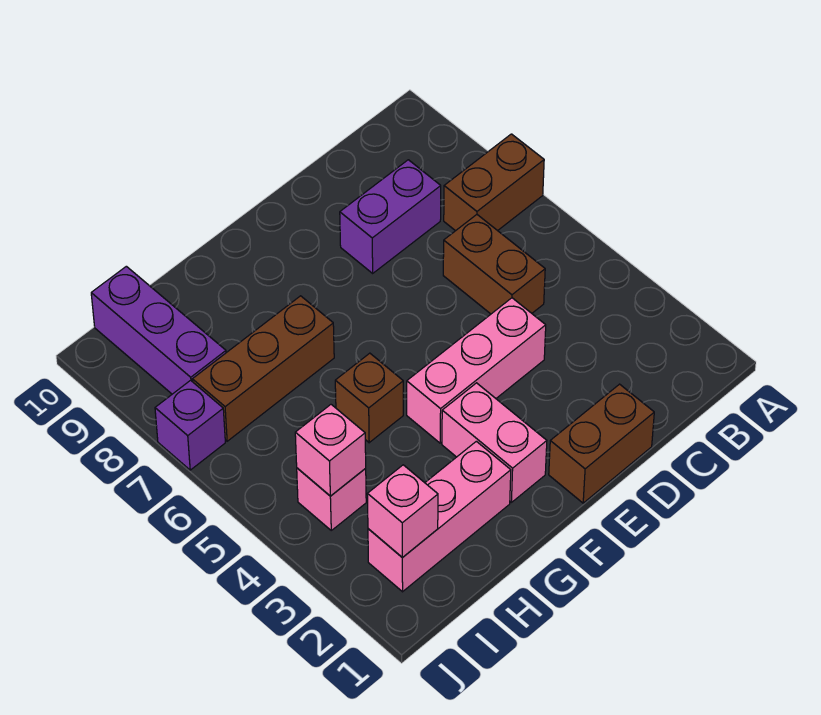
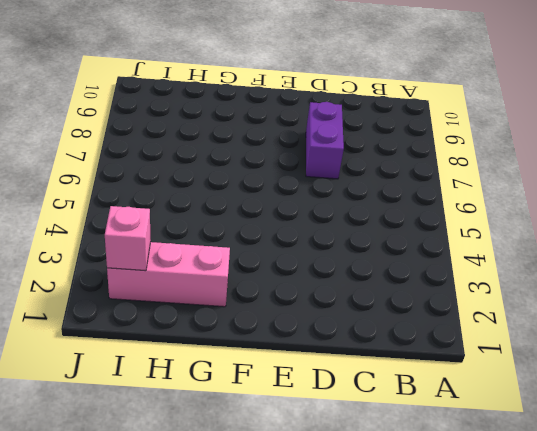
purple brick D7:D8 level 1 -> purple brick C8:D8 level 1
none -> brown brick A7:B7 level 1
none -> brown brick C5:C6 level 1
none -> brown brick D1:E1 level 1

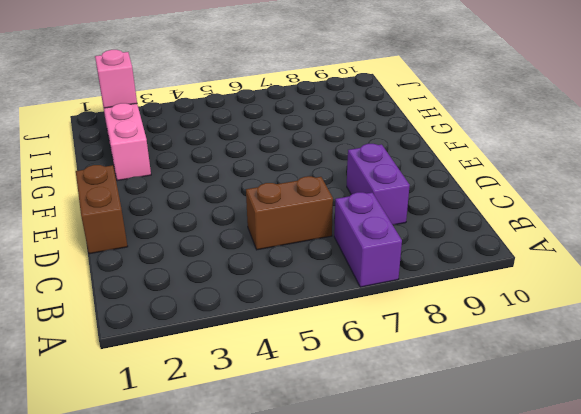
purple brick A7:B7 level 1 -> brown brick A7:B7 level 1
none -> pink brick D4:F4 level 1
none -> pink brick F2:F3 level 1
none -> brown brick G5 level 1

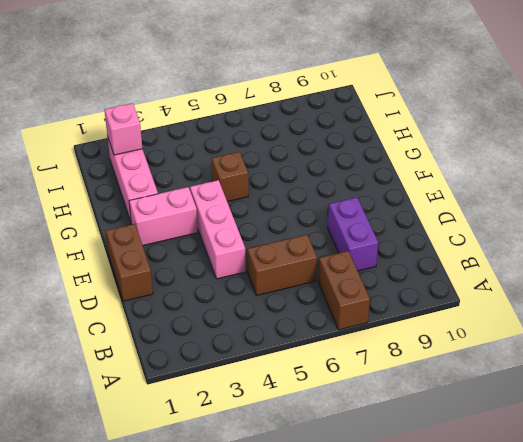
none -> brown brick G7:I7 level 1
none -> pink brick I4 level 1
none -> purple brick I8:I10 level 1

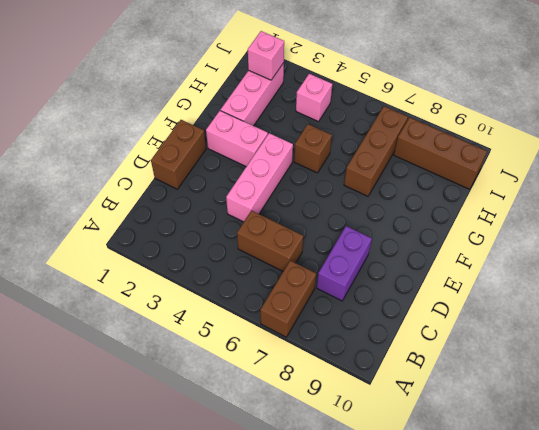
brown brick I8:I10 level 1 -> purple brick I8:I10 level 1
none -> purple brick J7 level 1
none -> pink brick I4 level 2

